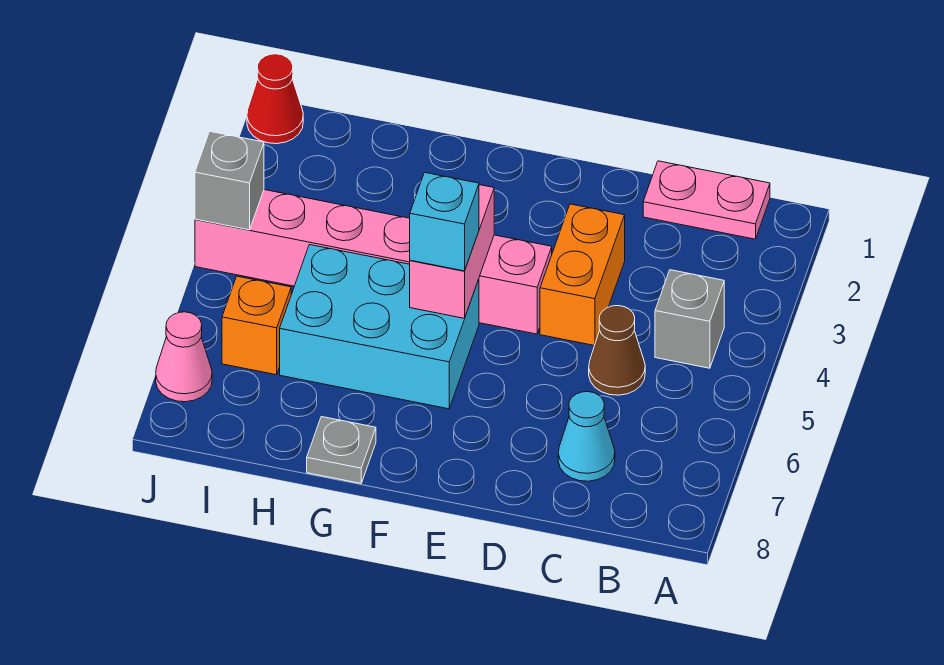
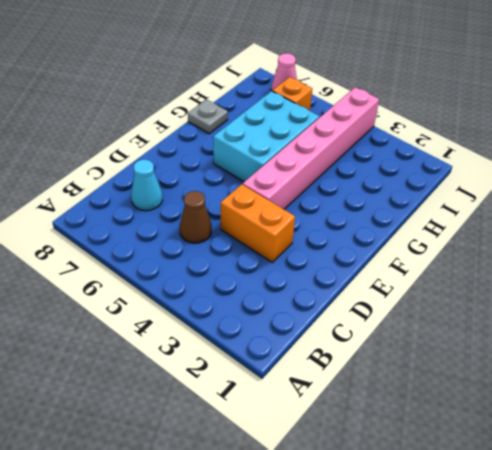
none -> pink plate B1:C1 level 1
none -> grey brick B4 level 1
none -> red cone J1 level 1

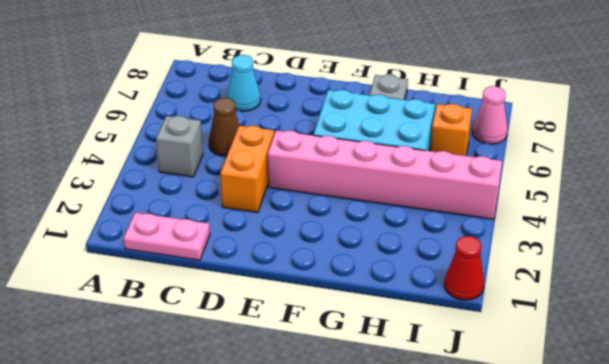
none -> pink brick F4:F5 level 2
none -> grey brick J4 level 2
none -> cyan brick F5 level 3

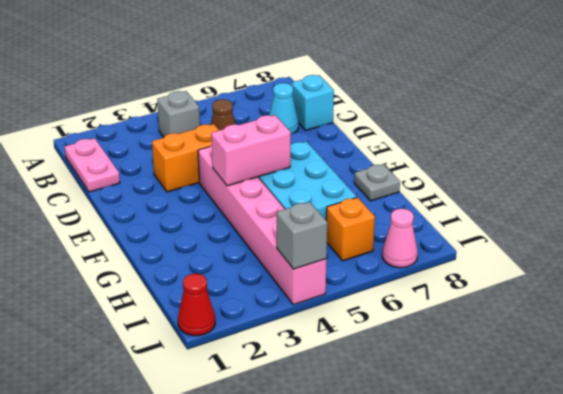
cyan brick C8 level 1 -> cyan brick F5 level 3

